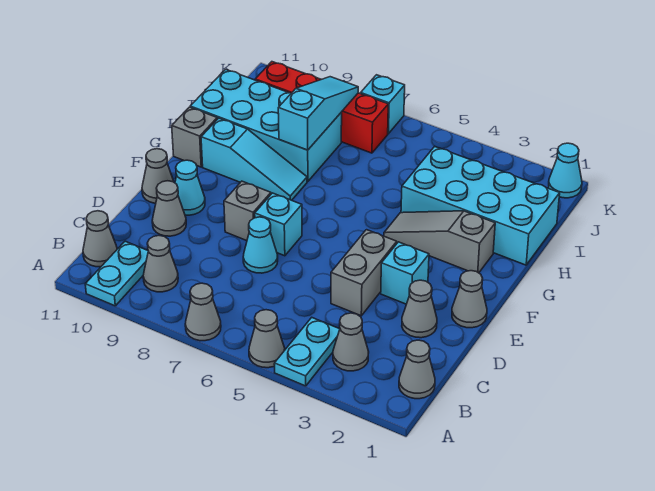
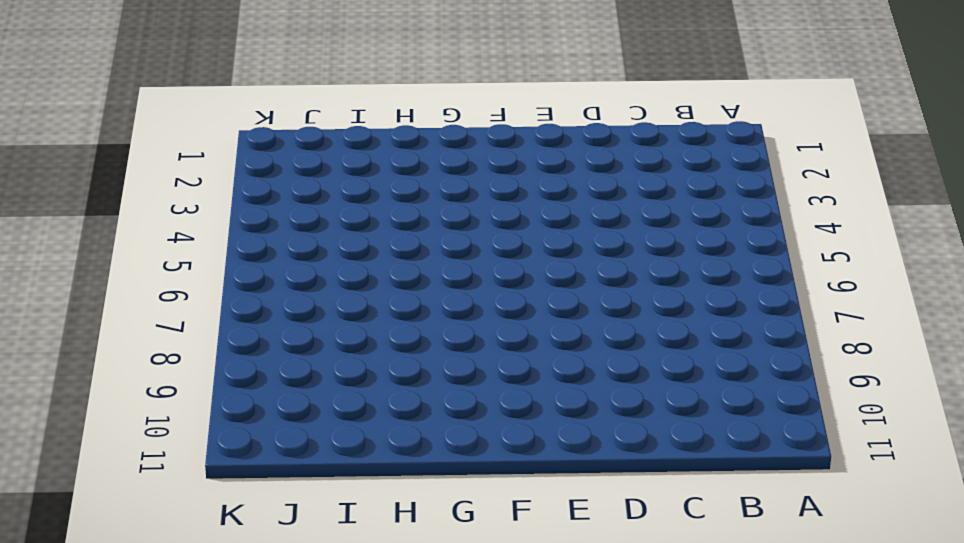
none -> cyan plate A4:B4 level 1
none -> grey cone A5 level 1
none -> grey cone A7 level 1

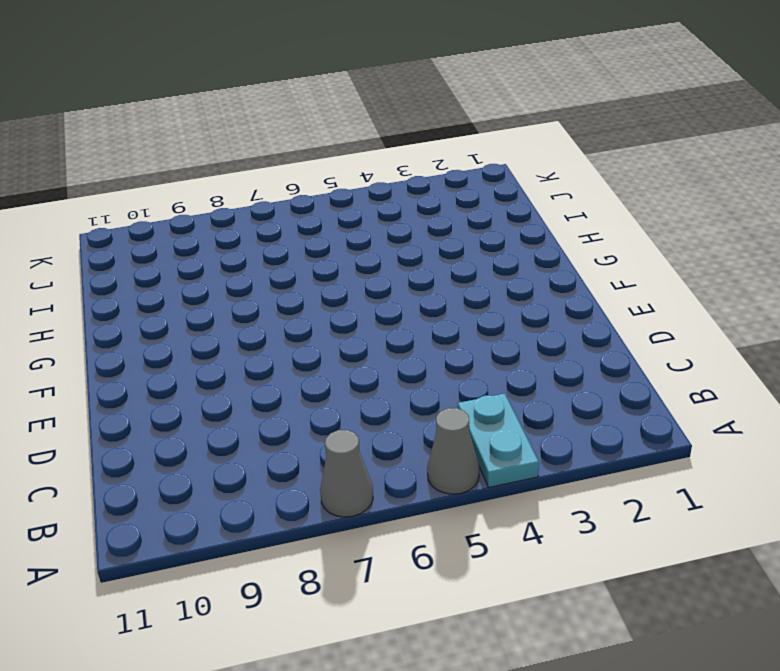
none -> cyan plate A10:B10 level 1
none -> grey cone B1 level 1
none -> grey cone B3 level 1

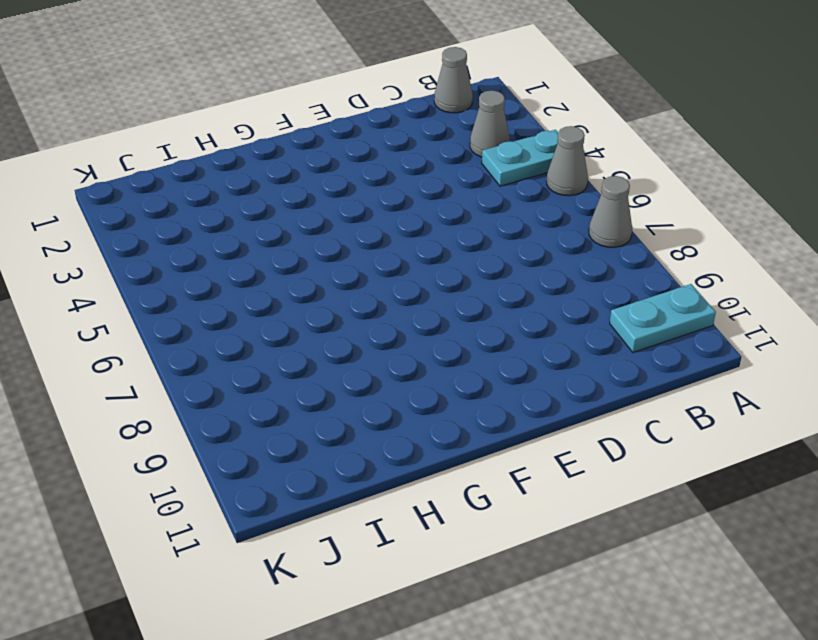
none -> grey cone B9 level 1
none -> grey cone B11 level 1
none -> grey cone D2 level 1

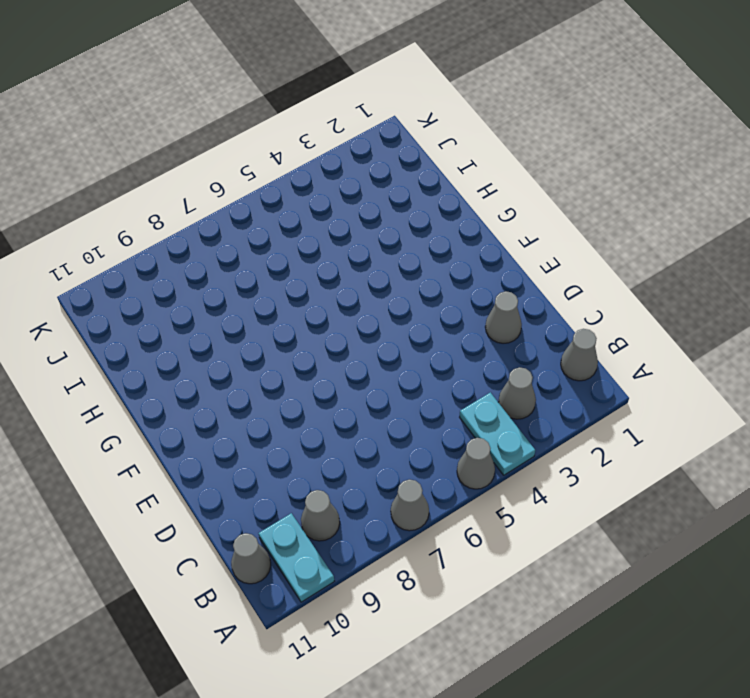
none -> grey brick D4:E4 level 1
none -> cyan cone D7 level 1
none -> grey cone D10 level 1

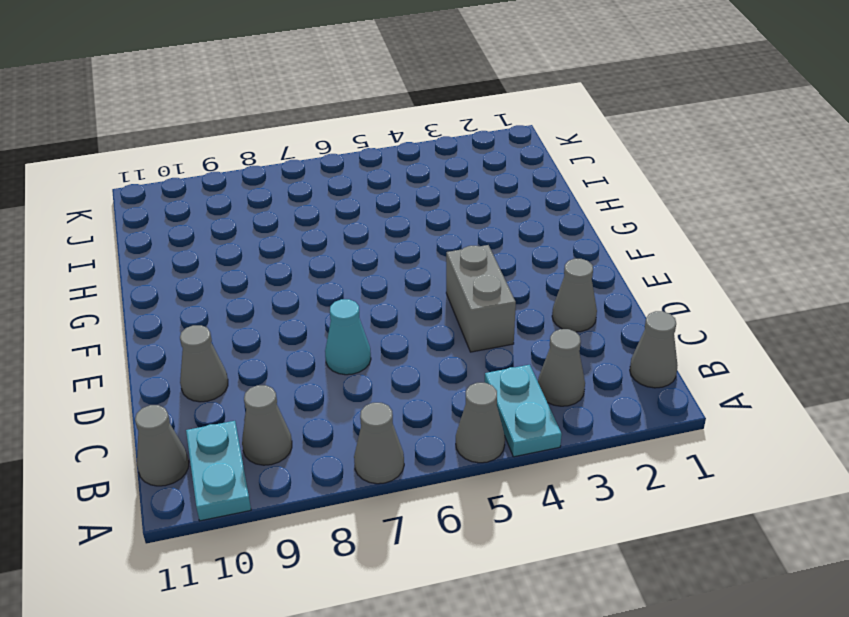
none -> grey cone E1 level 1
none -> cyan brick E3 level 1
none -> cyan brick E7 level 1

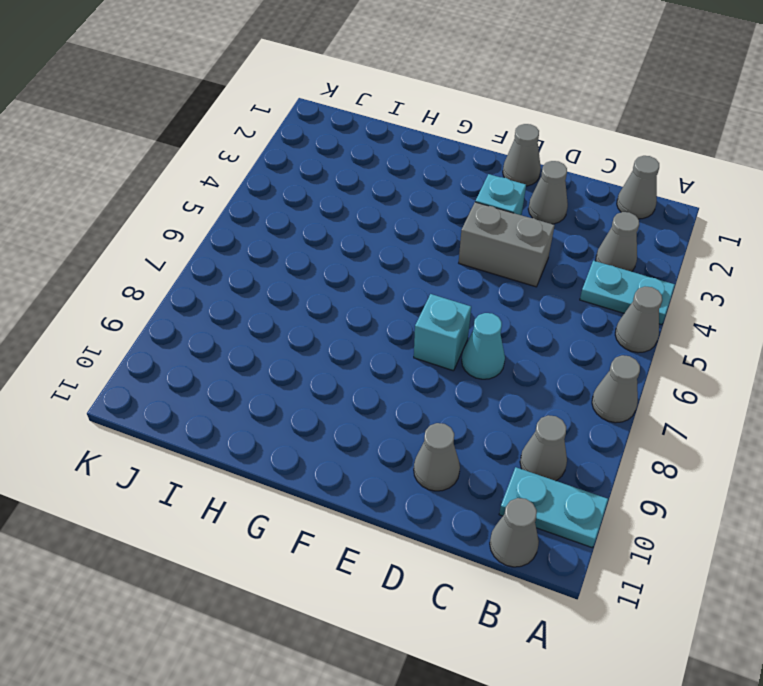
none -> grey brick E8 level 1
none -> cyan cone E10 level 1
none -> grey cone E11 level 1

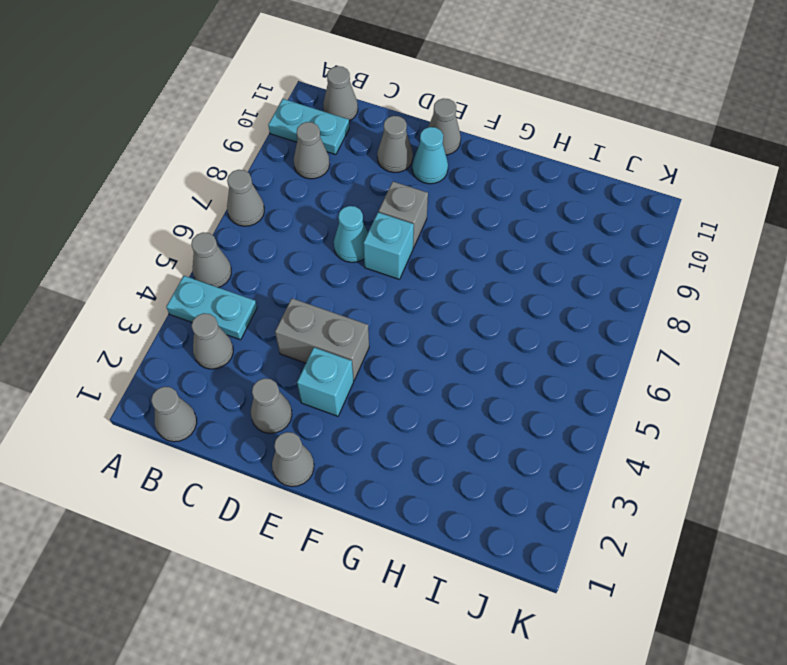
none -> grey slope G2:G4 level 1 top 2
none -> cyan slope G8:G10 level 1 top 10
none -> grey brick G11 level 1

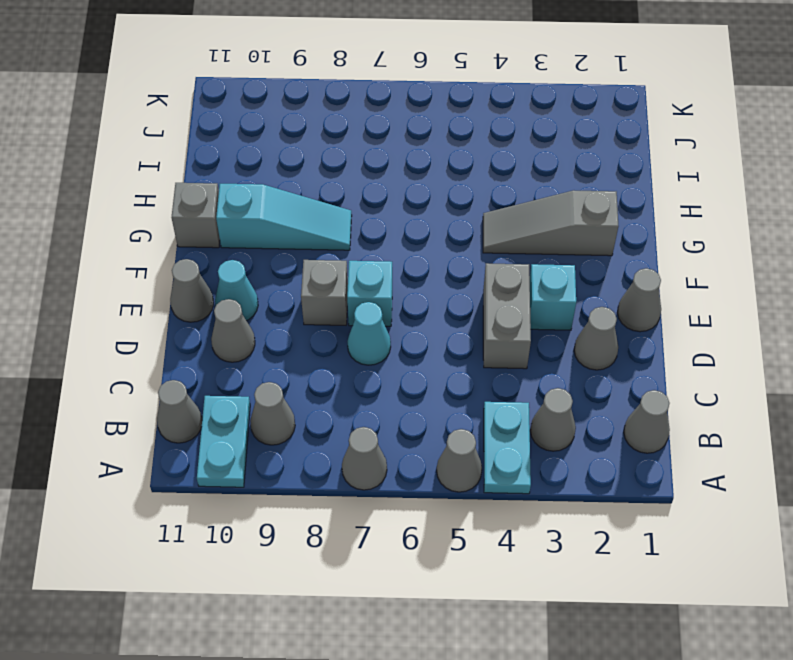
none -> cyan brick H1:I4 level 1
none -> cyan brick H8:I11 level 1
none -> red brick J7:J10 level 1

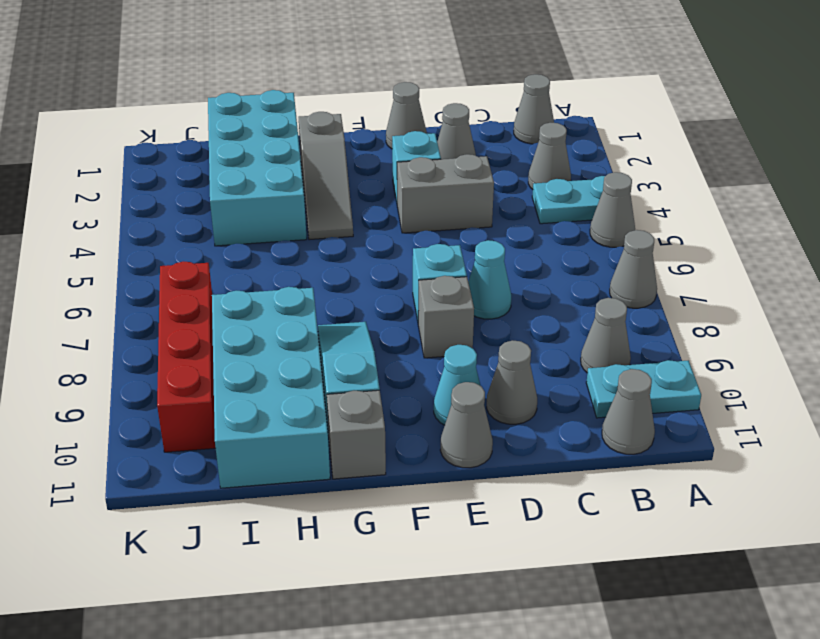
none -> cyan cone K1 level 1
none -> cyan brick K7 level 1
none -> cyan slope H8:J8 level 2 top H

